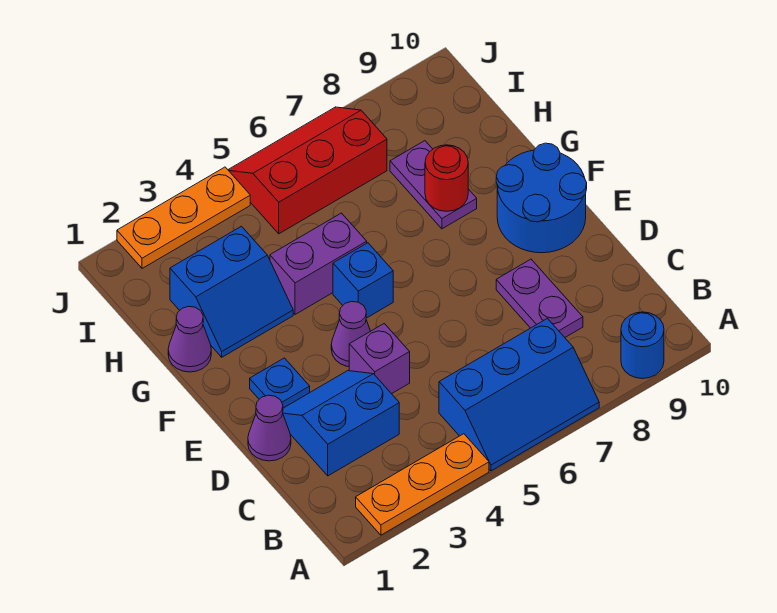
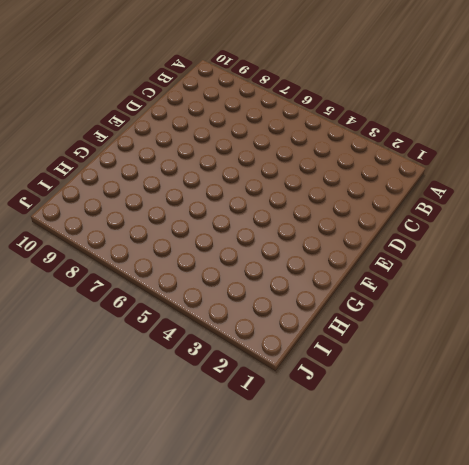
none -> orange plate A2:A4 level 1
none -> blue slope A5:B7 level 1 top B
none -> blue round brick A9 level 1

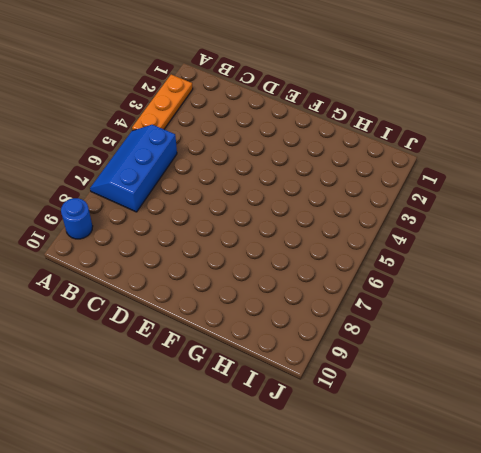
none -> blue slope C2:D3 level 1 top C
none -> purple plate C8:D8 level 1
none -> purple cone D1 level 1

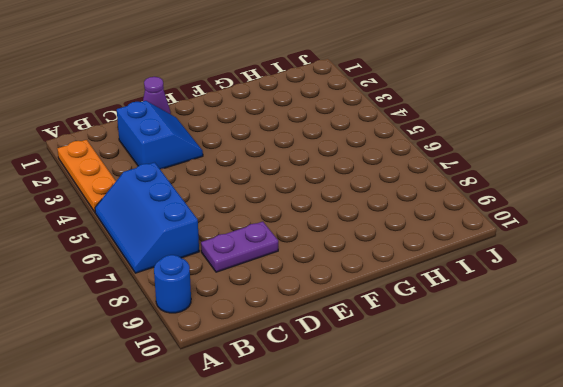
none -> purple brick D4 level 1
none -> blue plate E2 level 1
none -> purple cone E4 level 1

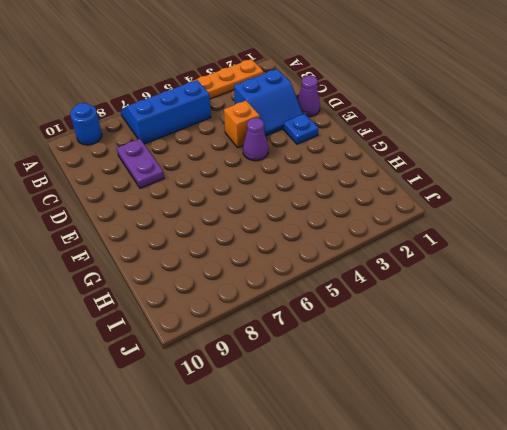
orange brick D4 level 1 -> purple brick D4 level 1
none -> blue round brick E9:F10 level 1
none -> blue brick F5 level 1
none -> purple cone G1 level 1

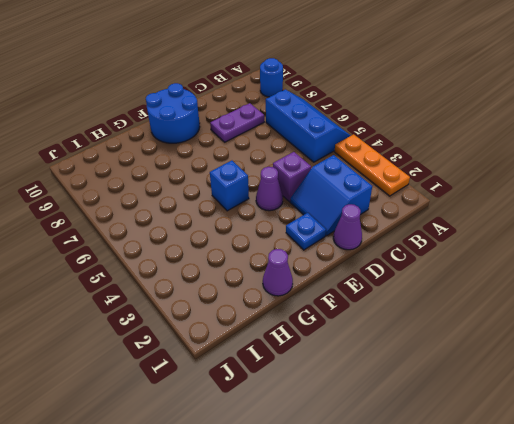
none -> blue slope G2:H3 level 1 top H
none -> purple brick G4:G5 level 1
none -> purple plate G8:H8 level 1

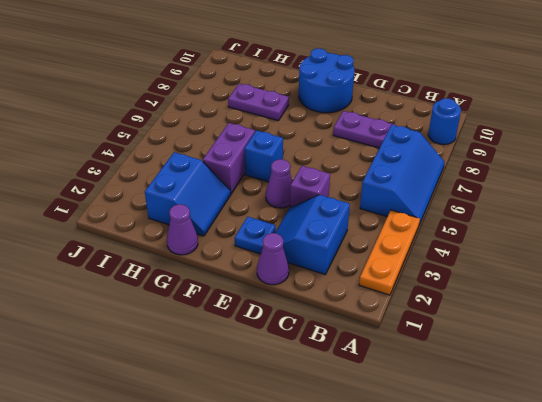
none -> red slope I5:J7 level 1 top I
none -> orange plate J2:J4 level 1
none -> red round brick G8 level 2

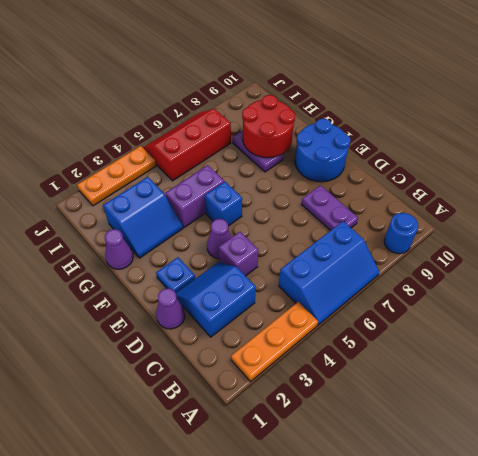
red round brick G8:H9 level 2 -> red round brick G8 level 2

